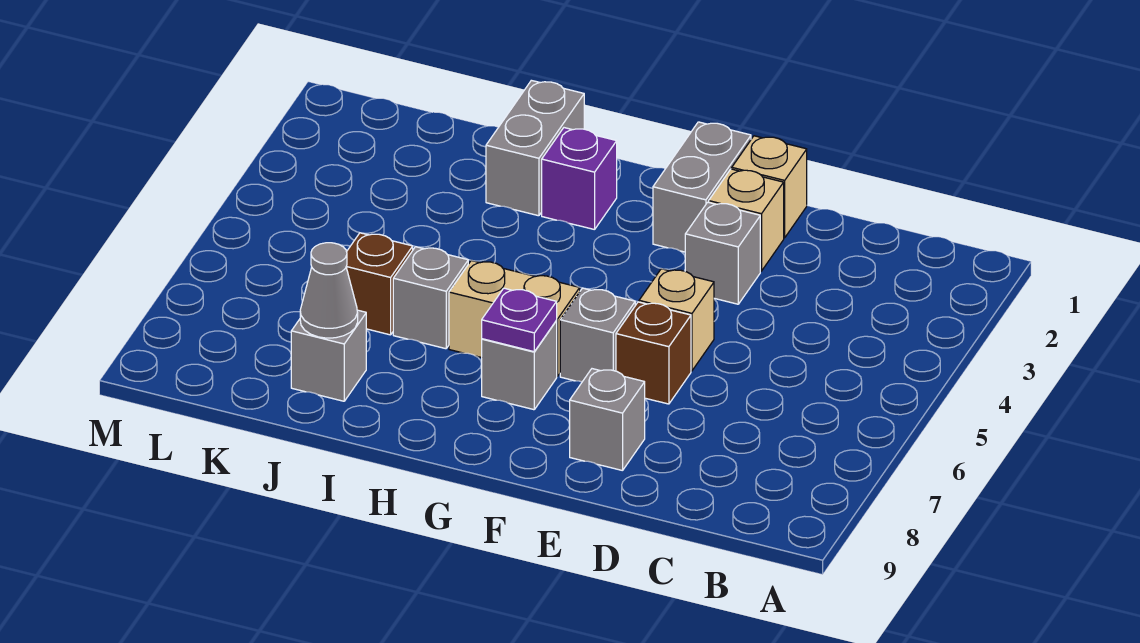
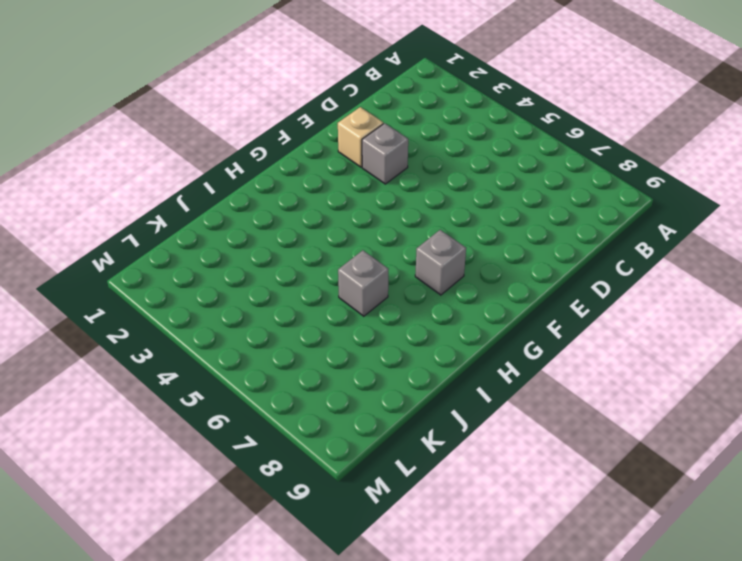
none -> tan brick E1 level 1
none -> tan brick E5 level 1
none -> brown brick E6 level 1

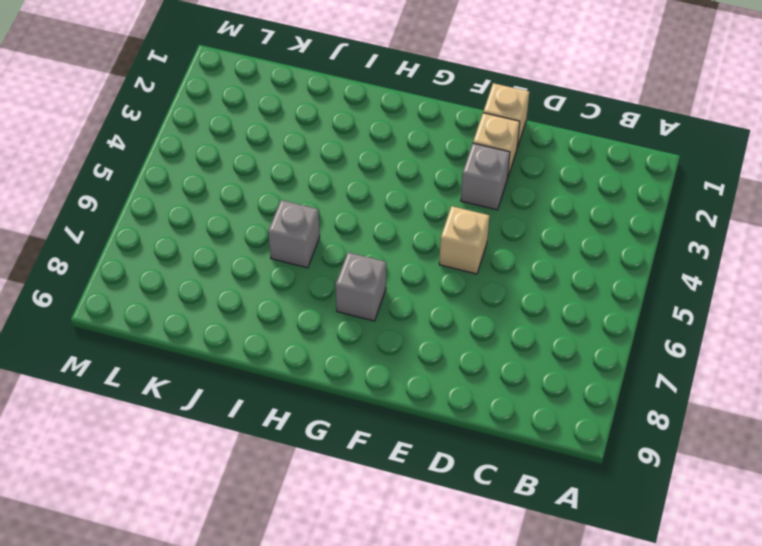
none -> brown brick E6 level 1
none -> grey brick E8 level 1
none -> grey brick F1:F2 level 1

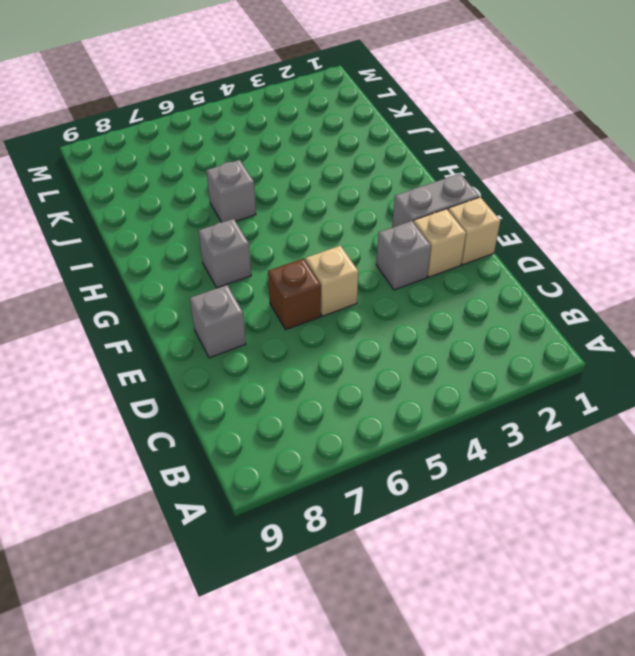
none -> grey brick F6 level 1
none -> tan brick G6:H6 level 1
none -> purple brick H2 level 1

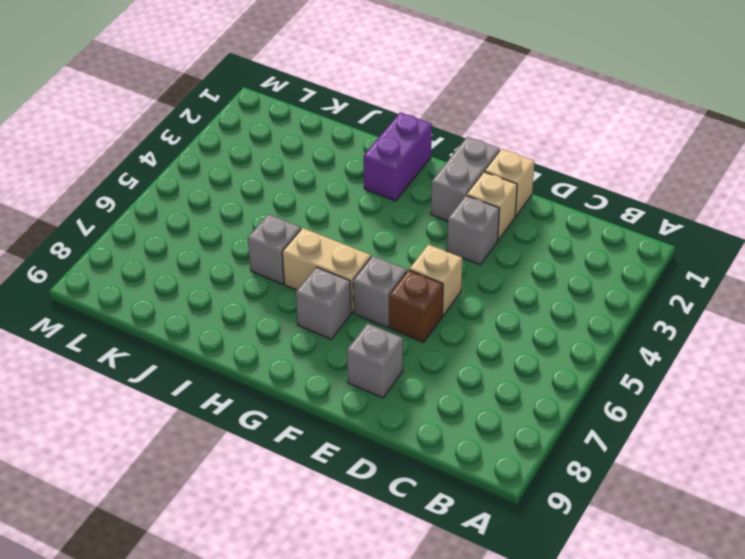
purple brick H1:H2 level 1 -> purple brick H2 level 1
none -> grey brick I1:I2 level 1
none -> brown brick J6 level 1
none -> grey brick J8 level 1

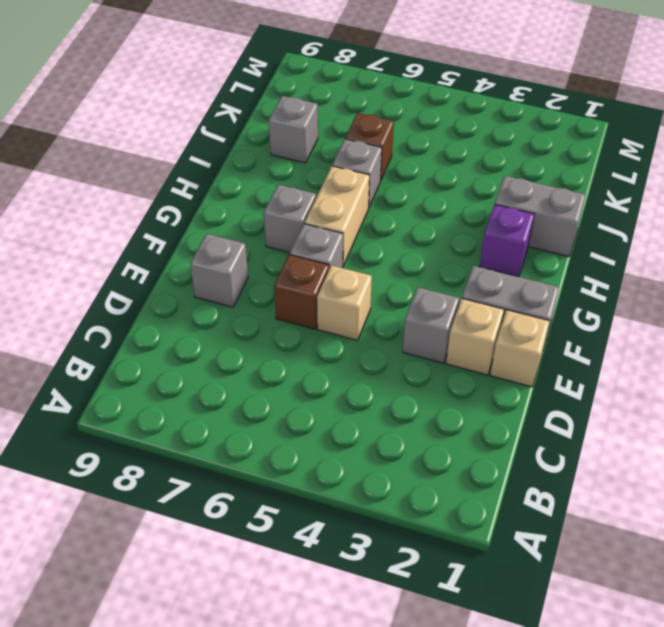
none -> purple plate G7 level 2
none -> grey cone J8 level 2

